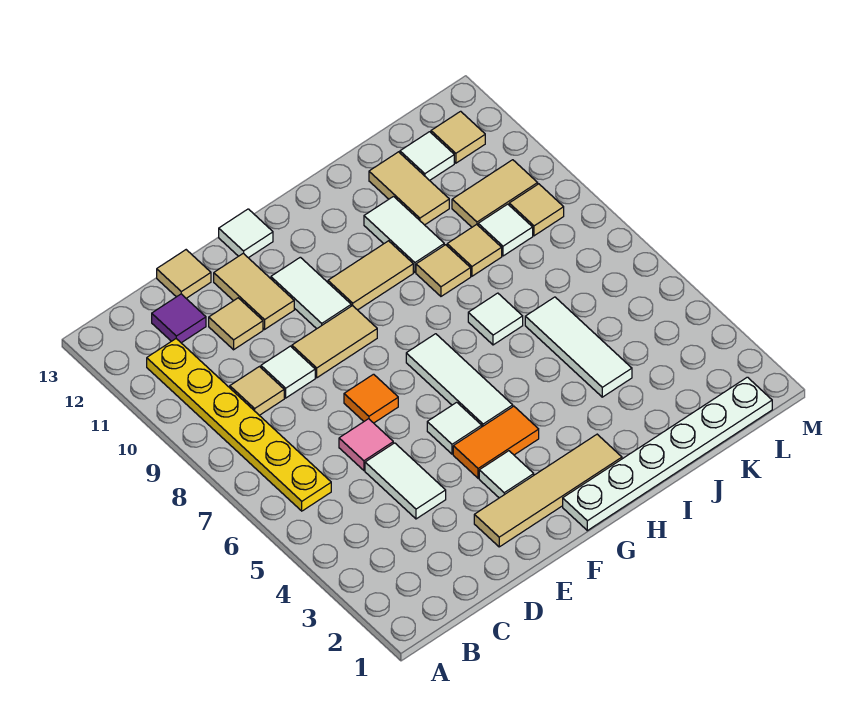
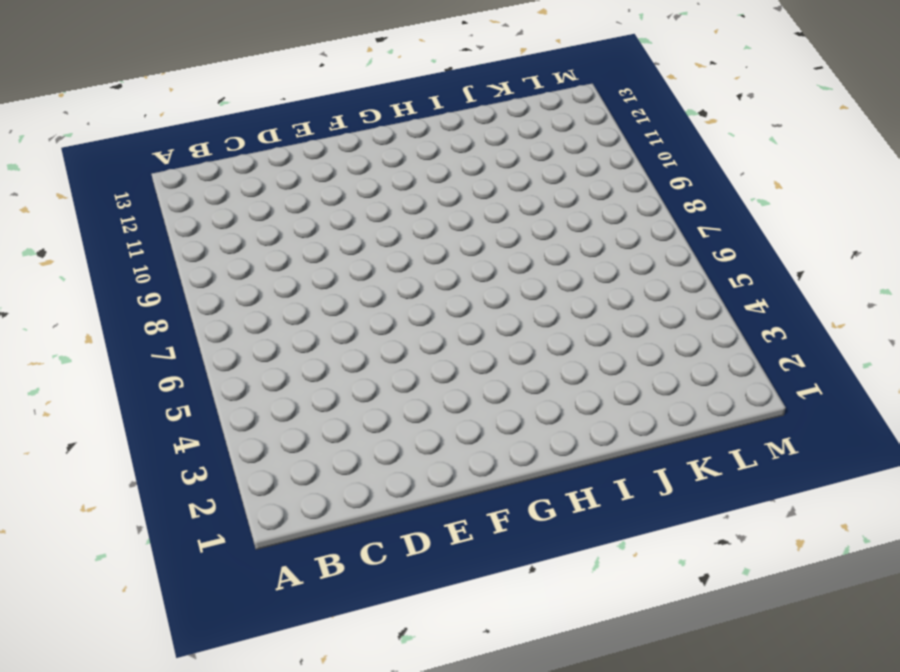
none -> yellow plate B6:B11 level 1
none -> tan tile C9 level 1
none -> purple tile C12 level 1
none -> white tile D4:D5 level 1

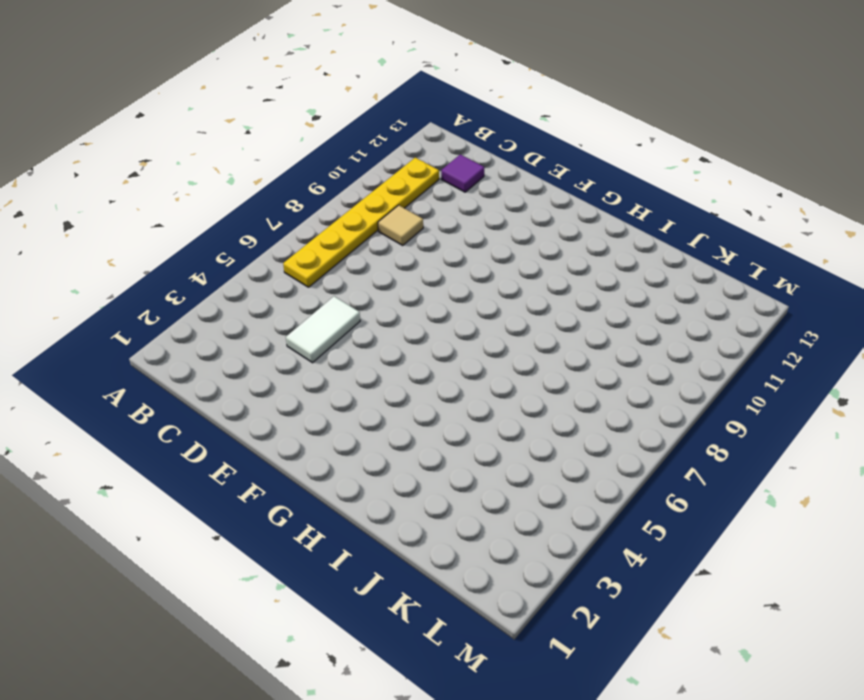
none -> pink tile D6 level 1
none -> white tile D9 level 1
none -> tan tile D11 level 1
none -> tan tile D13 level 1

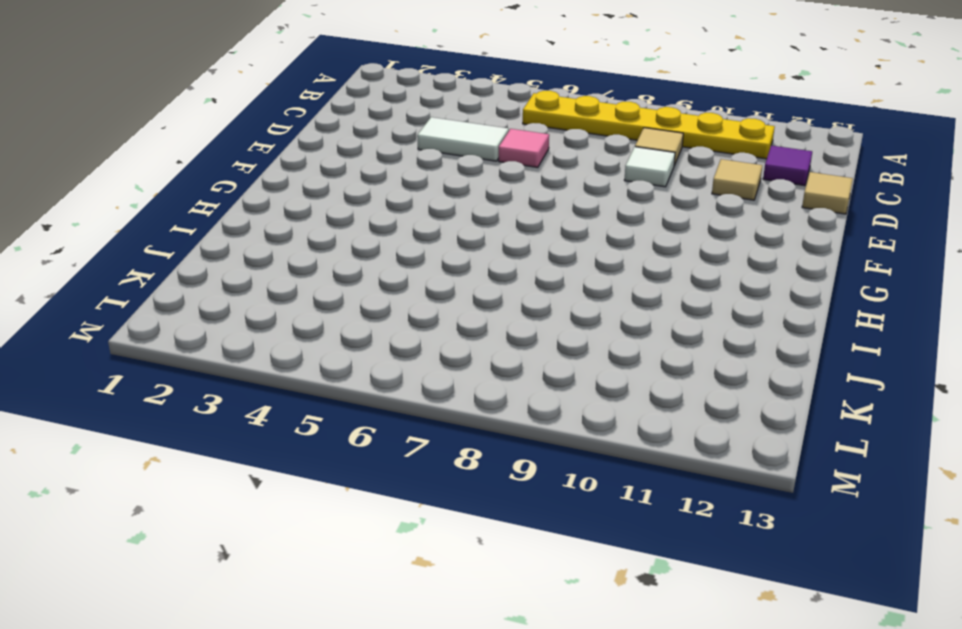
none -> tan tile E2:H2 level 1
none -> orange tile E7 level 1
none -> tan tile E9:F9 level 1
none -> tan tile E11:E12 level 1

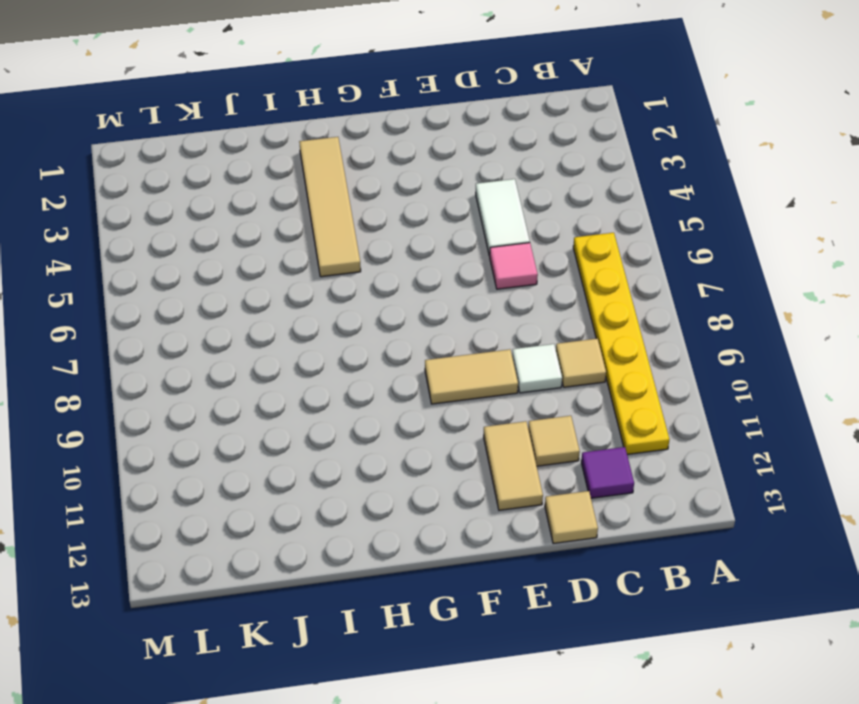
tan tile H2:H5 level 1 -> tan tile E2:H2 level 1
none -> orange tile E7 level 1
none -> white tile F3 level 1
none -> orange tile F4:G4 level 1
none -> white tile F5 level 1

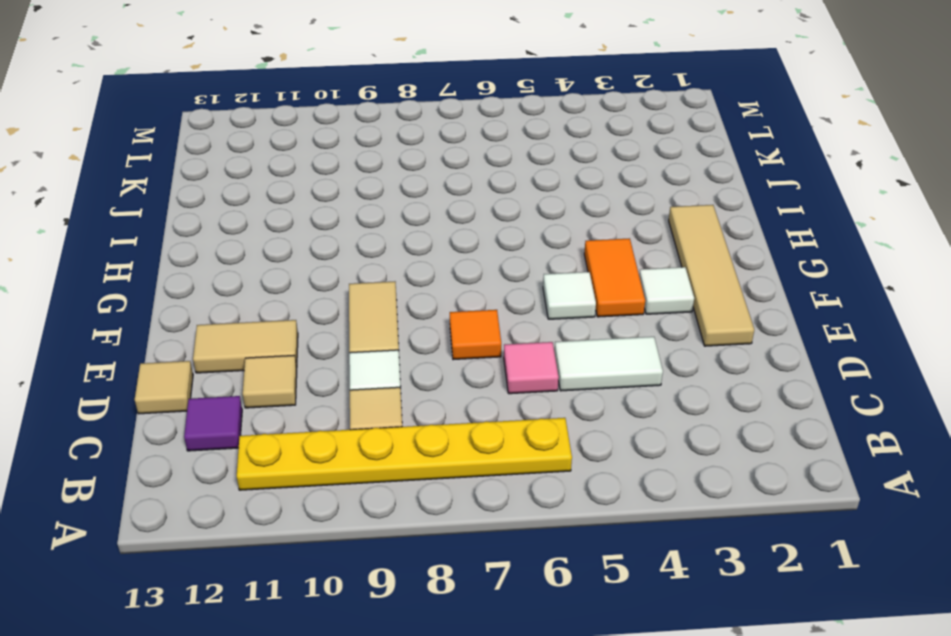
none -> white tile F10:F11 level 1
none -> white tile F13 level 1
none -> white plate G1:L1 level 1
none -> white tile G5:G7 level 1

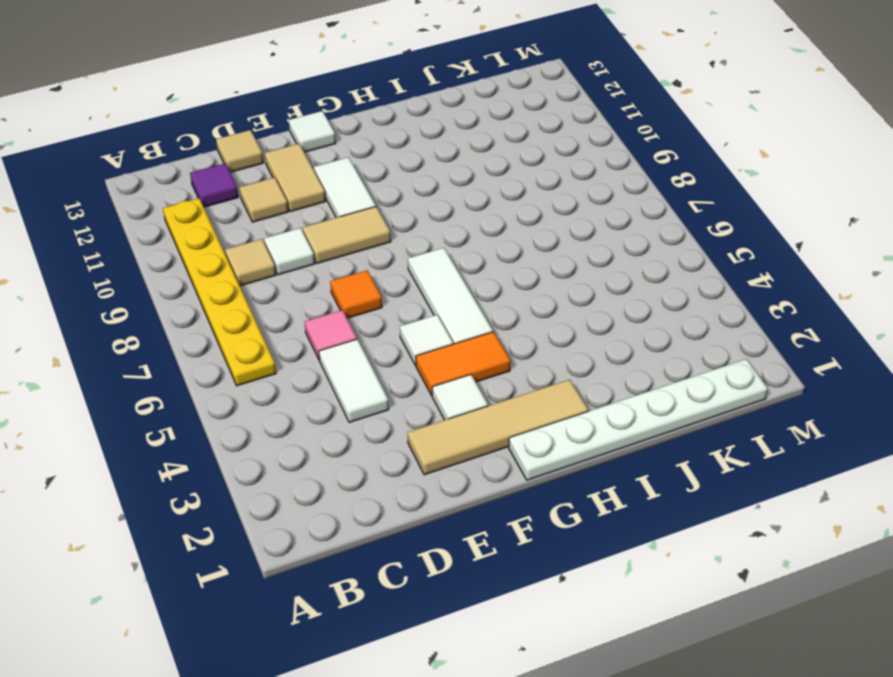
none -> tan tile G10:H10 level 1
none -> white tile I7 level 1
none -> tan tile I9 level 1
none -> white tile I10:I11 level 1

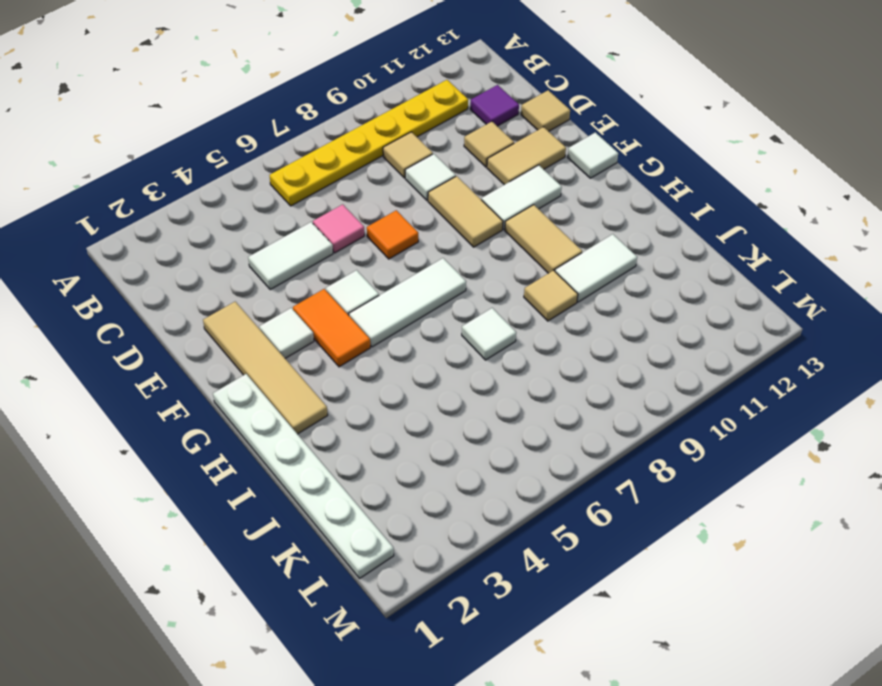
none -> white tile J4:J6 level 1
none -> tan tile J9 level 1
none -> tan tile J11:J12 level 1
none -> white tile K9 level 1

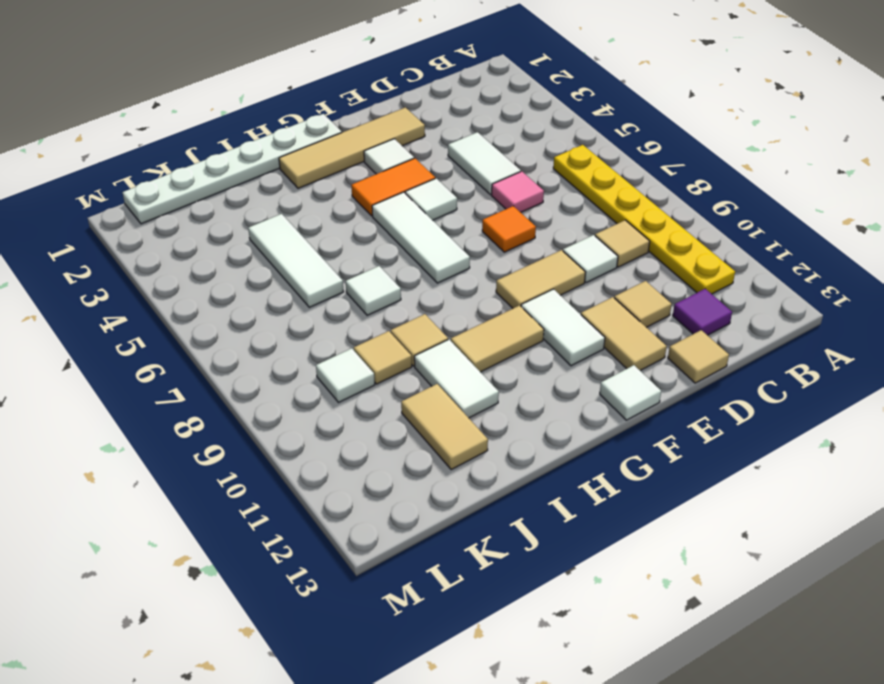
none -> tan tile K10:L10 level 1
none -> white tile K12 level 1
none -> tan tile L9 level 1
none -> tan tile L12 level 1

